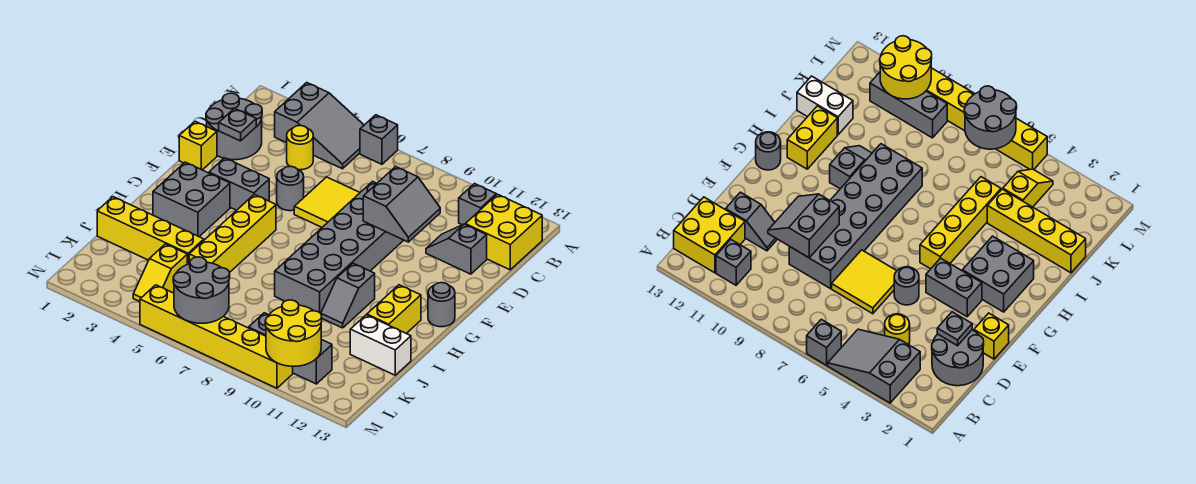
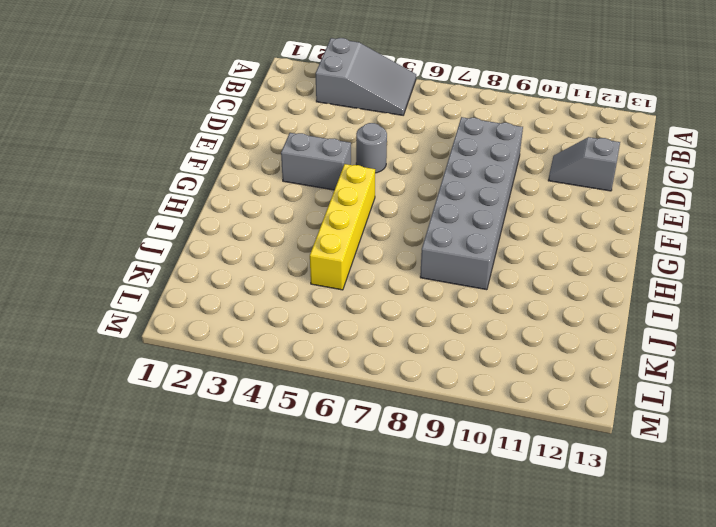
none -> grey brick A6 level 1
none -> grey brick B11 level 1
none -> yellow brick B12:C13 level 1

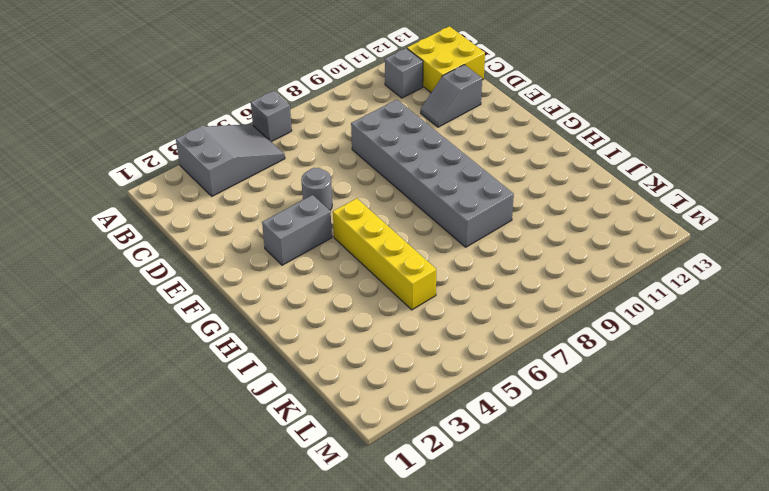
none -> grey round brick C1:D2 level 1
none -> yellow round brick C4 level 1
none -> yellow tile D6:E7 level 1

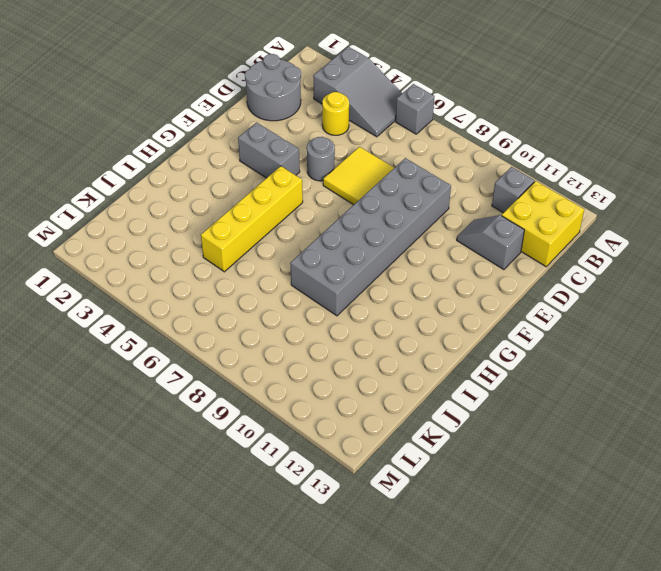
none -> yellow brick E1 level 1
none -> grey brick G2:H3 level 1
none -> grey round brick G13 level 1

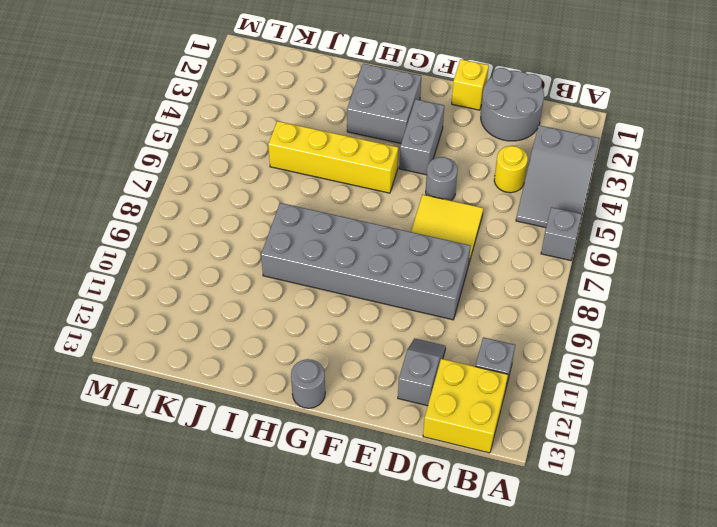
none -> grey slope H10:I10 level 1 top H
none -> yellow brick H12:I12 level 1
none -> yellow brick J1:J4 level 1

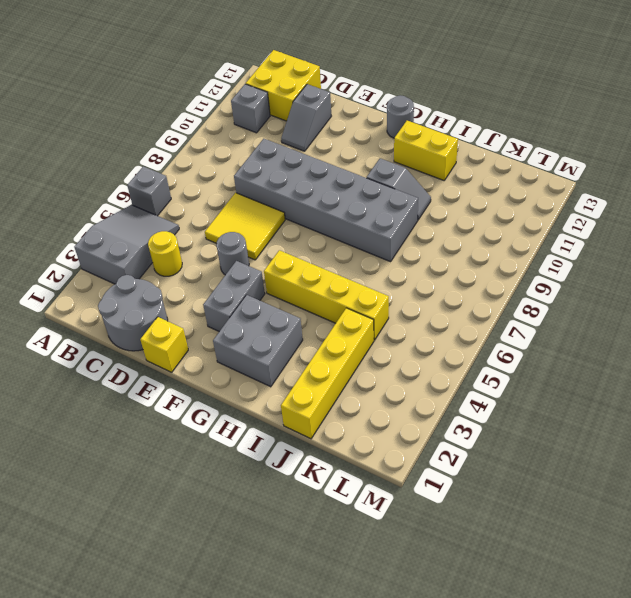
none -> white brick J12:J13 level 1
none -> yellow slope K4:L4 level 1 top K
none -> grey brick L9:L11 level 1

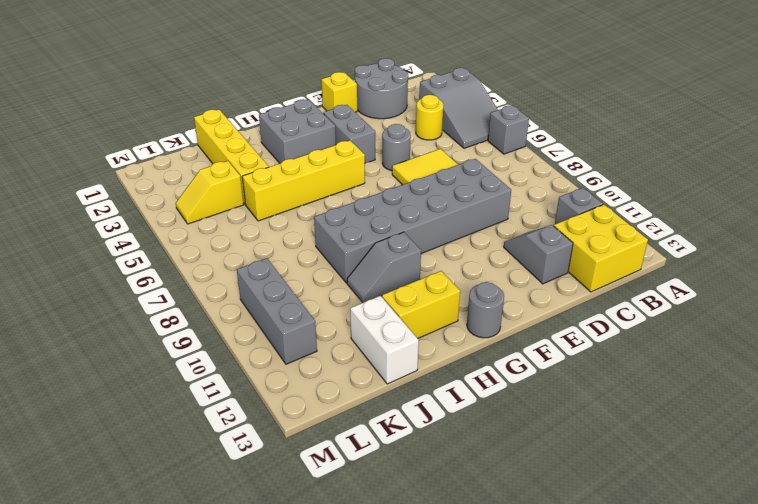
none -> yellow brick M5:M10 level 1
none -> grey plate D2 level 2
none -> grey slope D9:E10 level 2 top 9

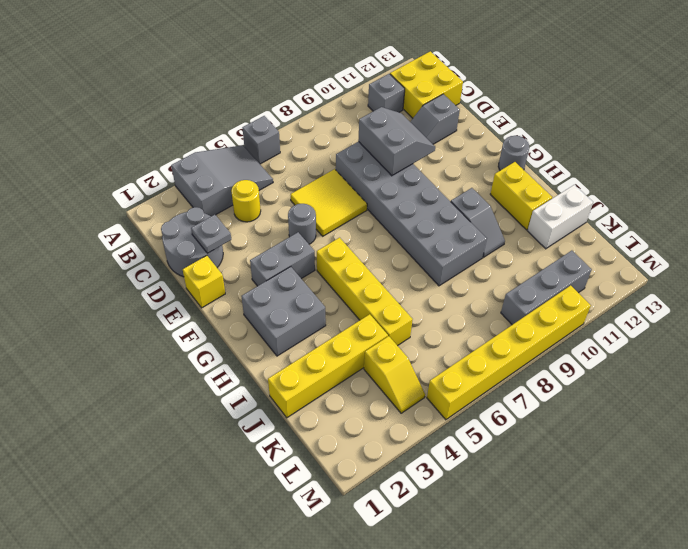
none -> grey round brick L6:M7 level 2
none -> yellow round brick L10:M11 level 2

